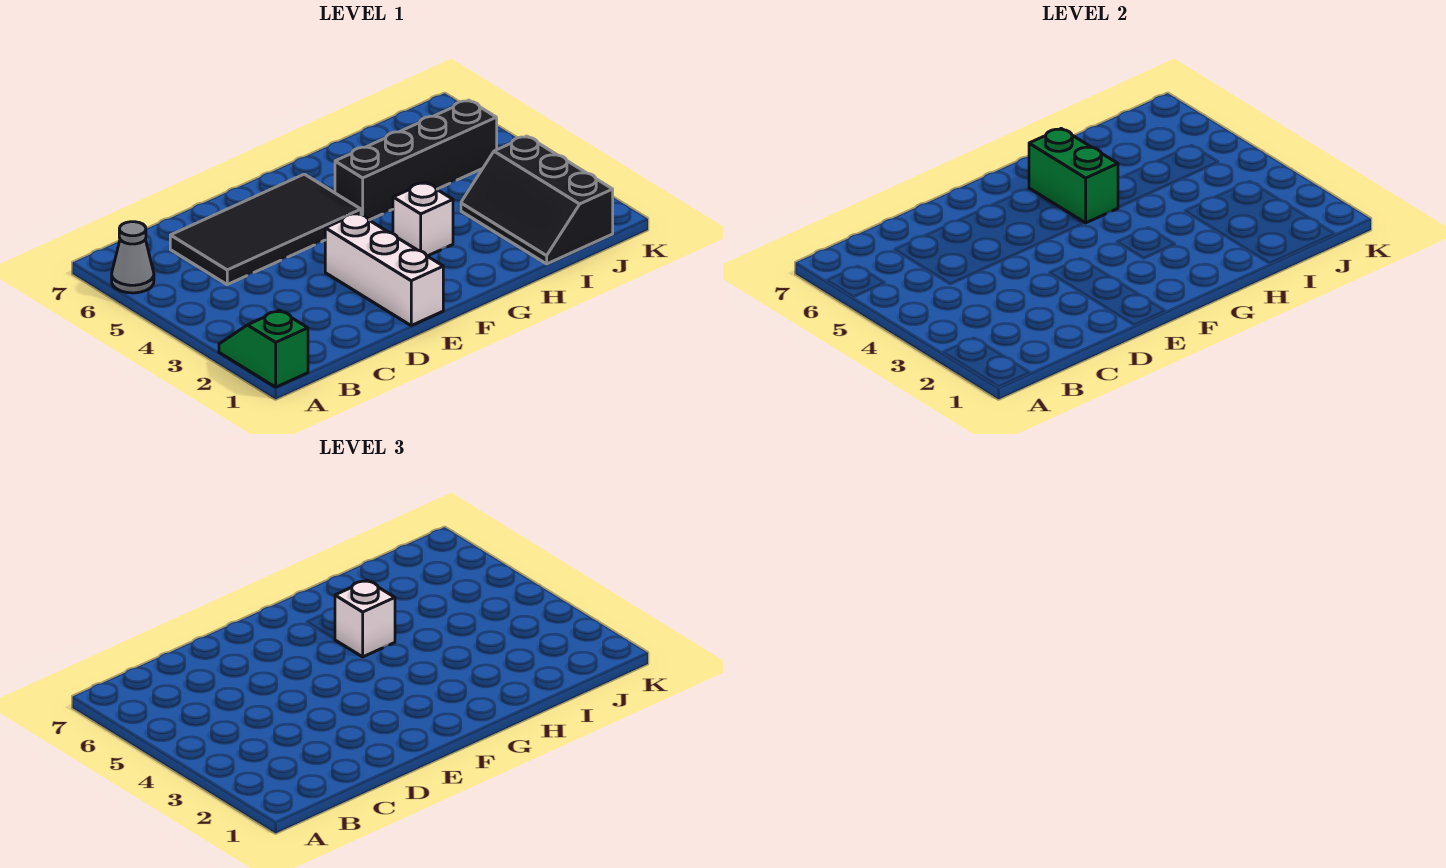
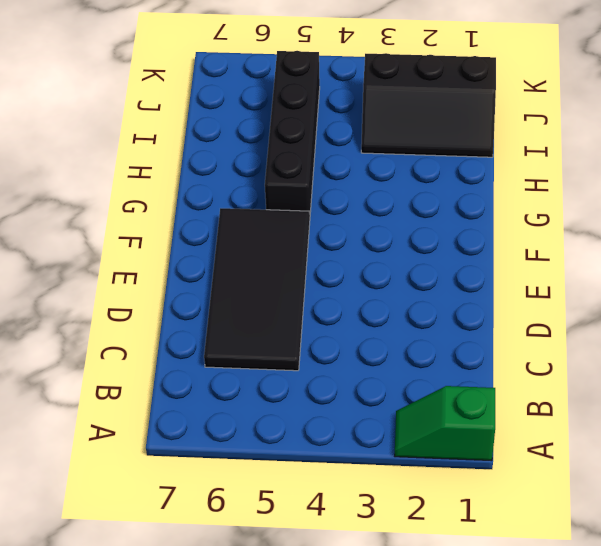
none -> grey cone A6 level 1
none -> white brick E1:E3 level 1

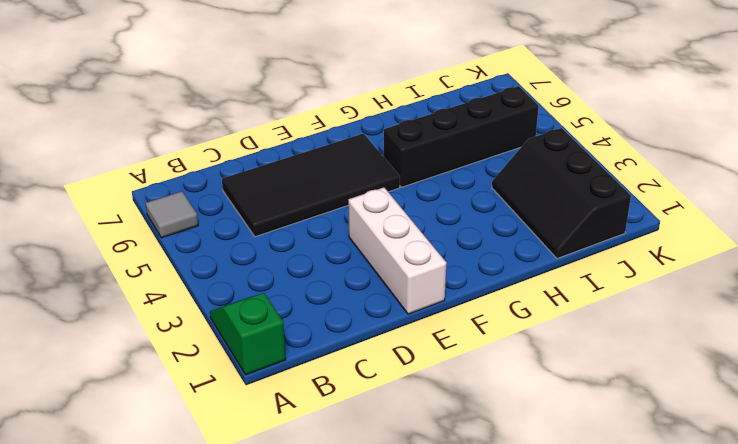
grey tile A6 level 1 -> grey cone A6 level 1
none -> white brick G3 level 1
none -> green brick G5:G6 level 2

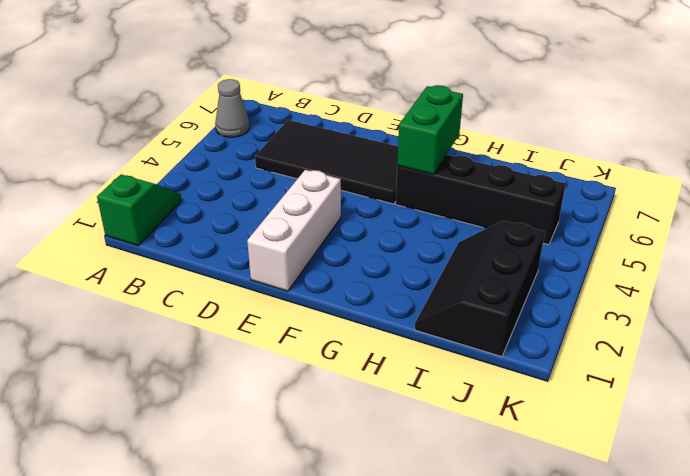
none -> white brick G3 level 1
none -> white brick G5 level 3

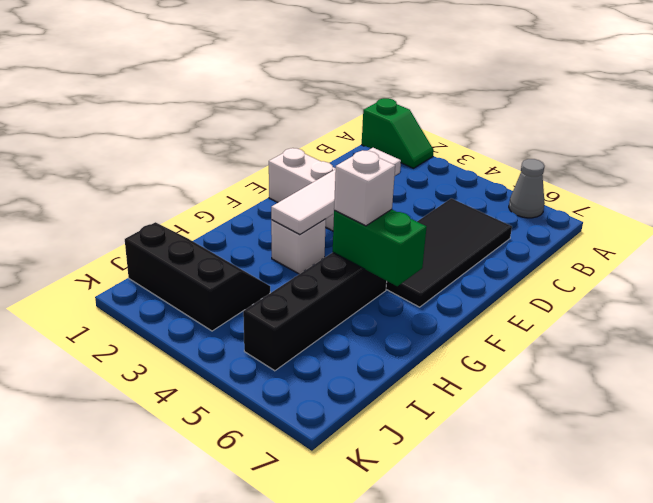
white tile D3:G3 level 2 -> none

